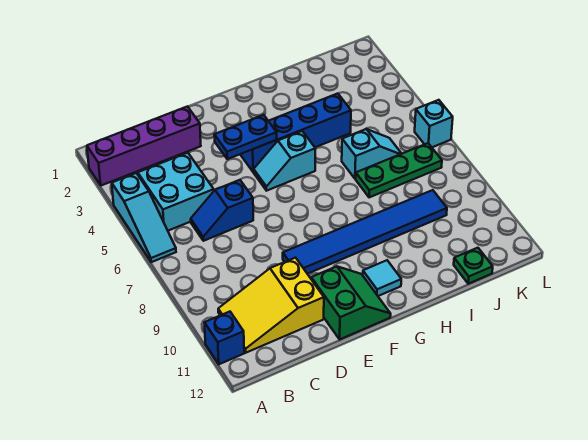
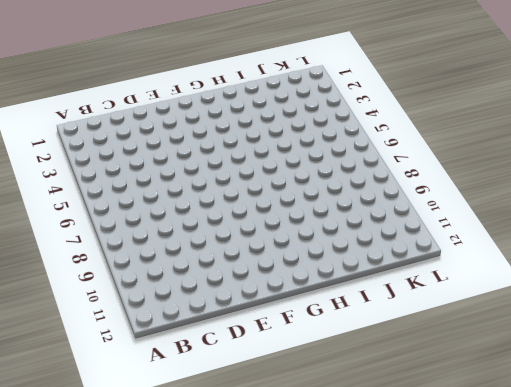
none -> purple brick A2:D2 level 1
none -> cyan slope A4:A6 level 1 top 4
none -> blue brick A11 level 1

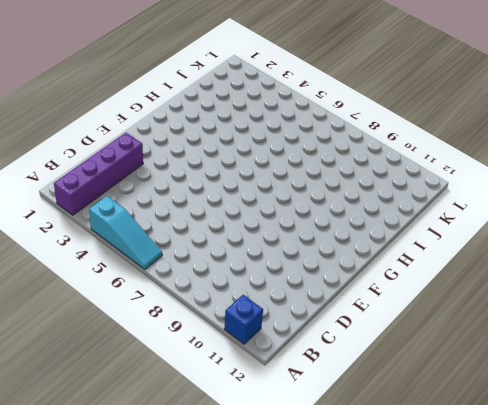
none -> cyan brick B4:C5 level 1
none -> yellow slope B10:D11 level 1 top D
none -> blue slope C6:D6 level 1 top D

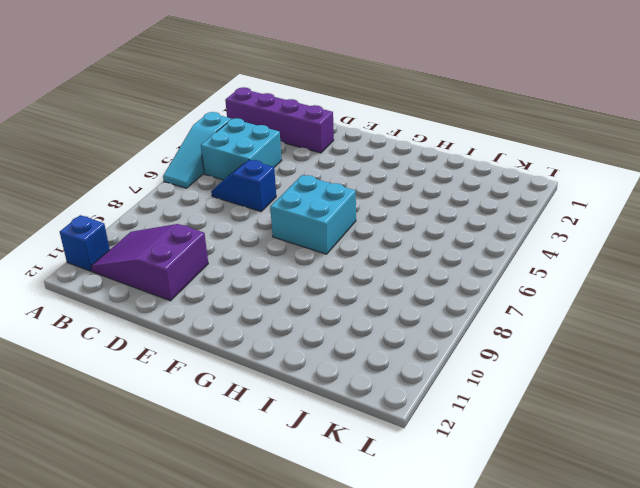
purple slope B10:D11 level 1 top D -> yellow slope B10:D11 level 1 top D
cyan brick F6:G7 level 1 -> none
none -> blue tile E9:J9 level 1
none -> green slope E11:F12 level 1 top E
none -> blue brick F4:I4 level 1

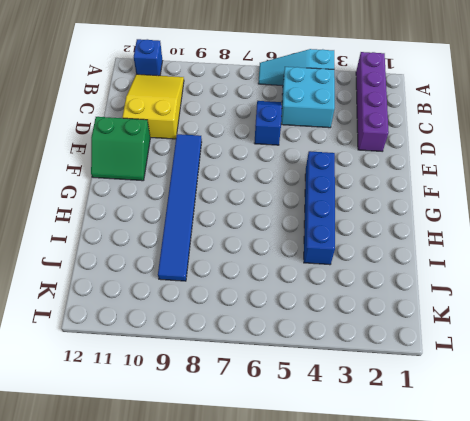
none -> cyan slope F5:G5 level 1 top G
none -> cyan tile G11 level 1
none -> cyan slope I6:J6 level 1 top I

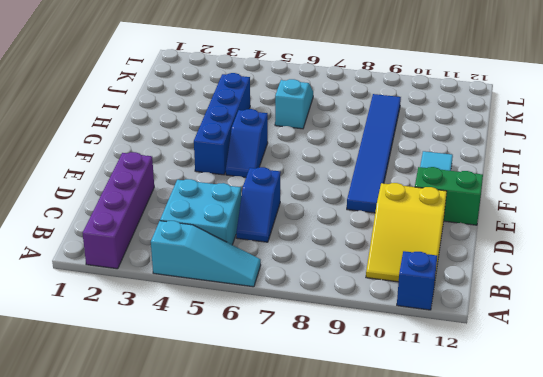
blue slope F5:G5 level 1 top G -> cyan slope F5:G5 level 1 top G
none -> green plate I7:K7 level 1
none -> green plate J12 level 1
none -> cyan brick L6 level 1

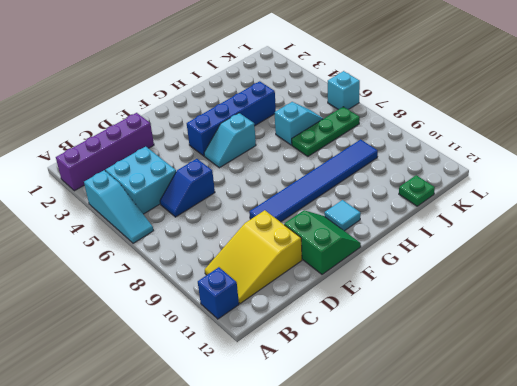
none -> blue plate E4:F4 level 2

